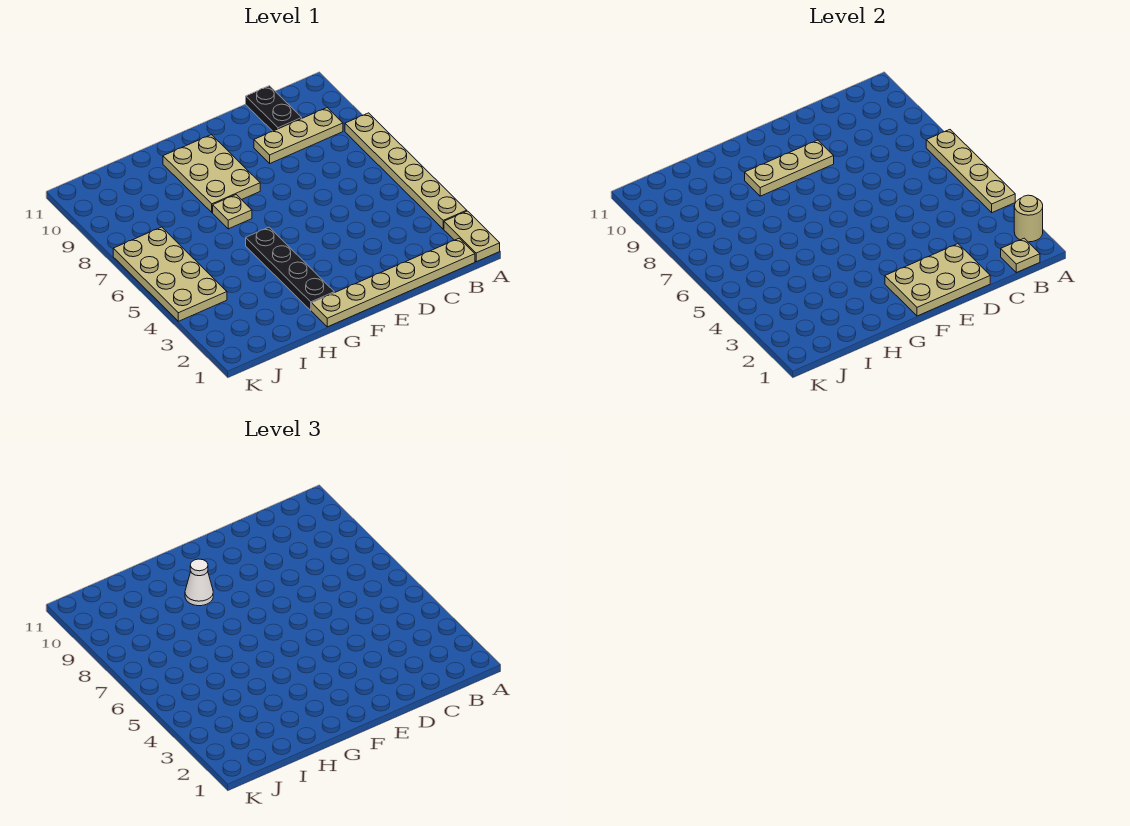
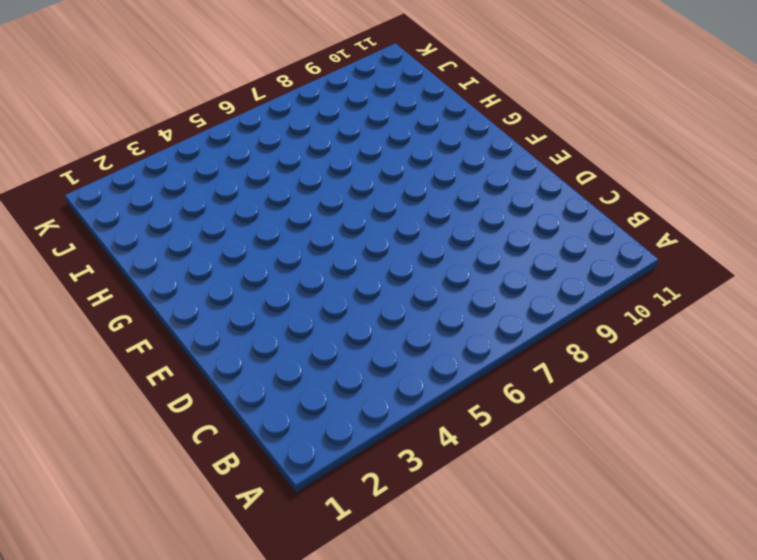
none -> tan plate A1:A2 level 1
none -> tan plate A3:A8 level 1
none -> tan plate B1:G1 level 1

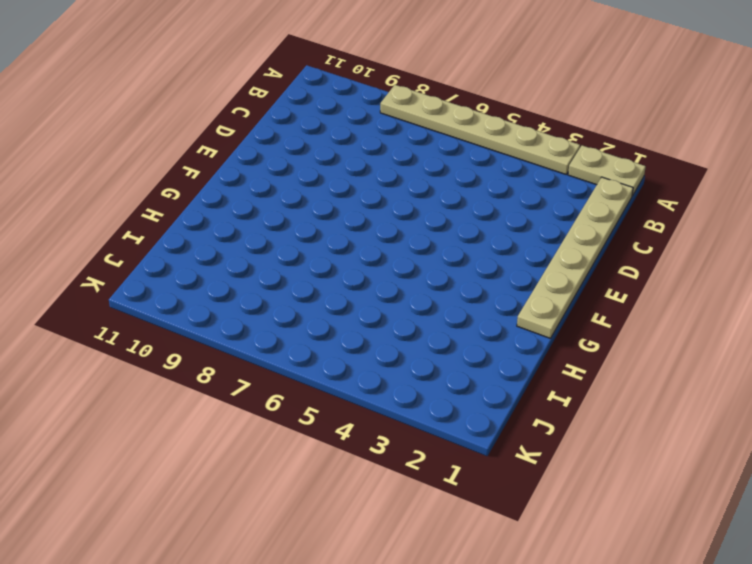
none -> tan plate B9:D9 level 1
none -> black plate C10:C11 level 1
none -> tan plate F8:G10 level 1

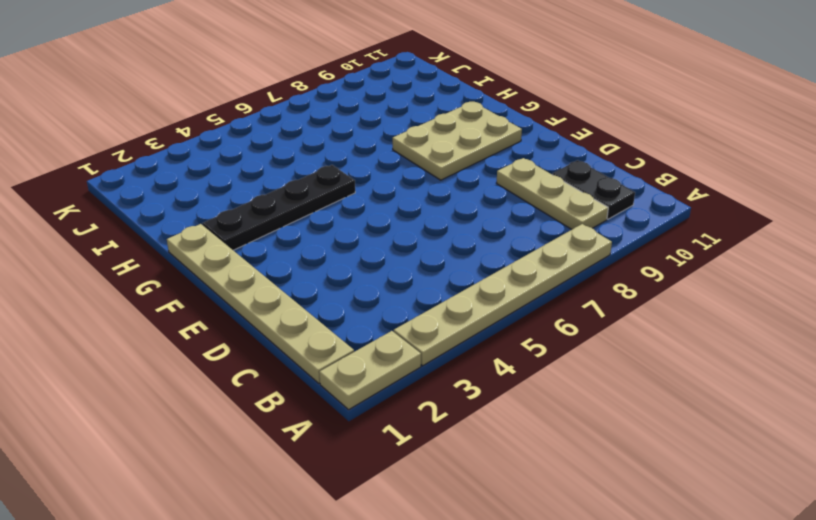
black plate B10:C10 level 1 -> black plate C10:C11 level 1
none -> tan plate G7 level 1
none -> tan plate J4:K7 level 1
none -> tan round brick A2 level 2

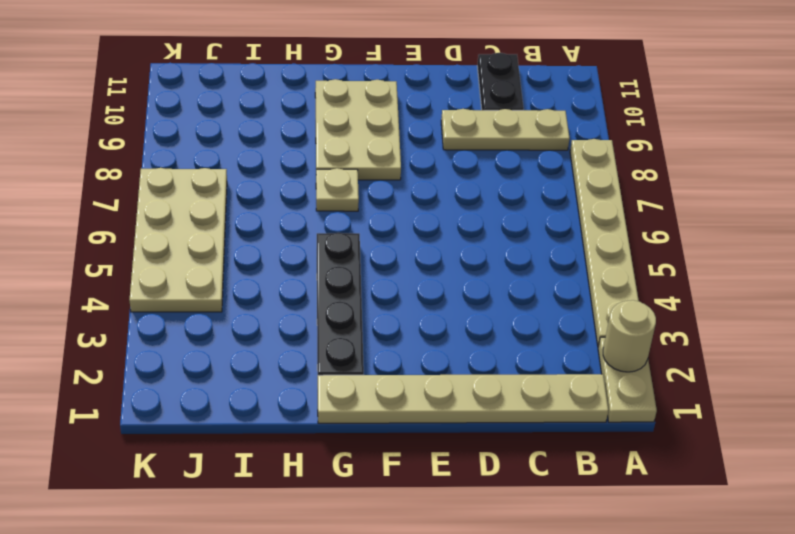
none -> tan plate A4:A7 level 2
none -> tan plate B1 level 2
none -> tan plate D1:F2 level 2

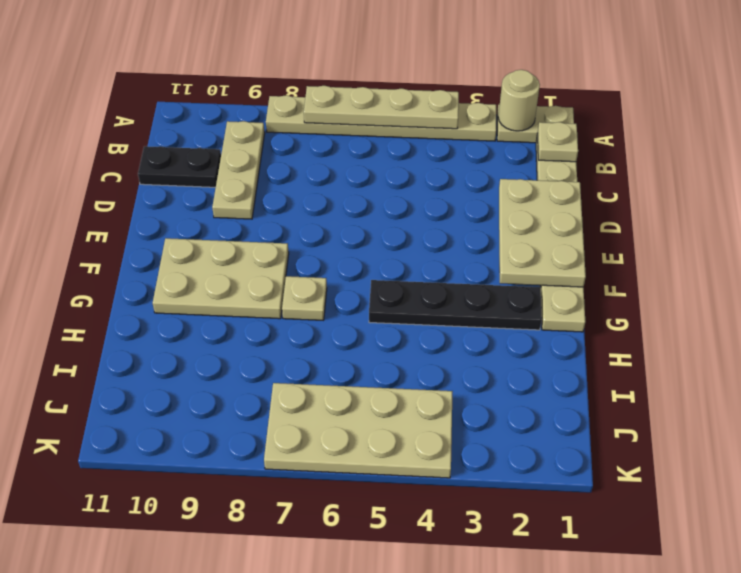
none -> tan plate E9:G9 level 2
none -> white cone G9 level 3

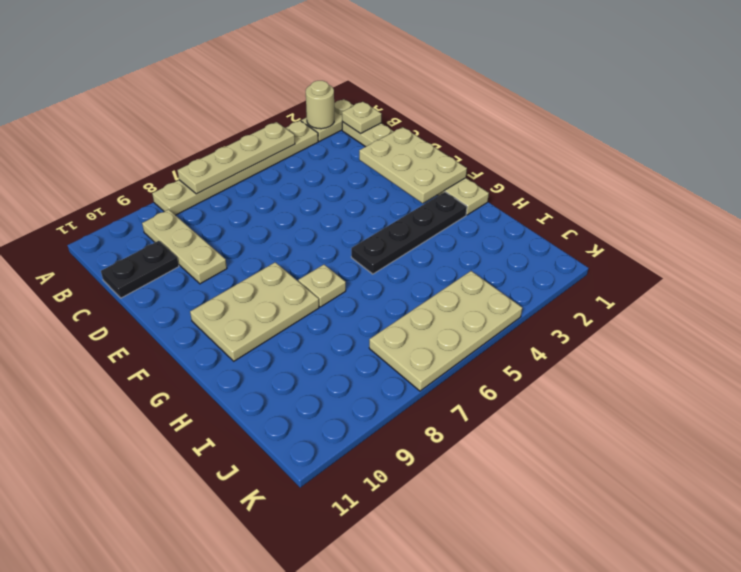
none -> tan plate E9:G9 level 2
none -> white cone G9 level 3

